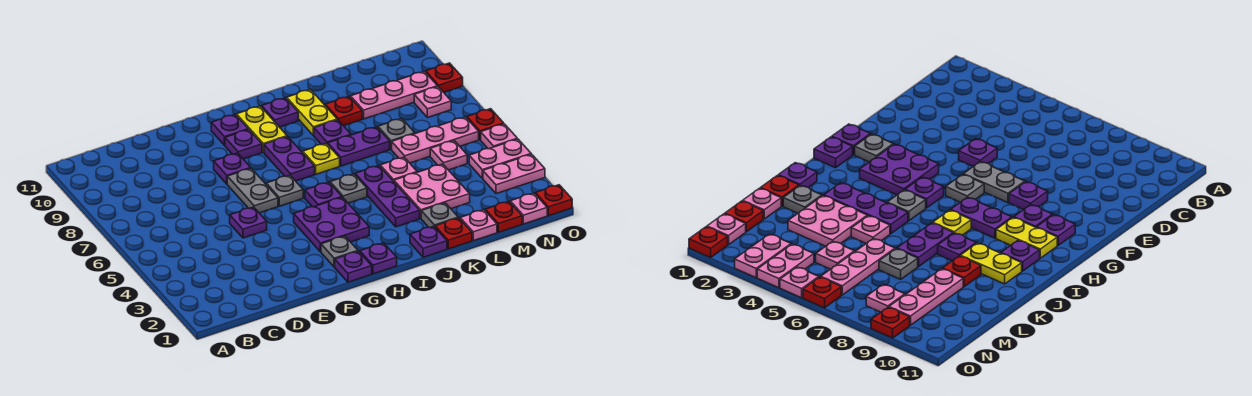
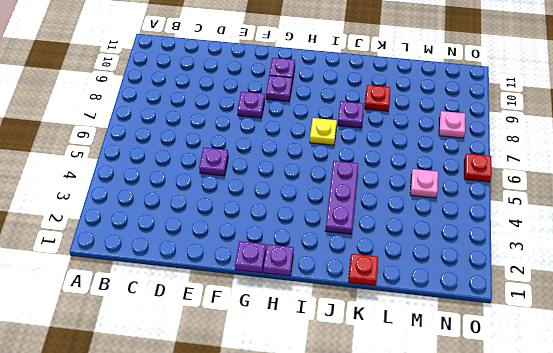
none -> grey plate F6:F7 level 1
none -> grey plate G2 level 1
none -> purple plate G3:H4 level 1
none -> grey plate G6 level 1

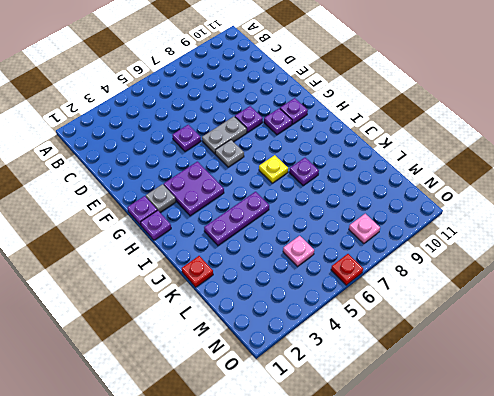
none -> purple plate H5 level 1
none -> purple plate H7:H8 level 1
none -> yellow plate H9:H10 level 1
none -> grey plate I5 level 1

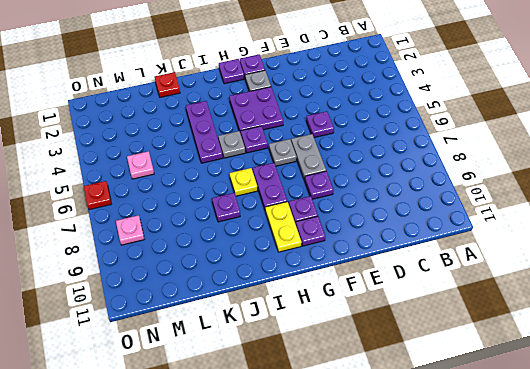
none -> purple plate I10 level 1
none -> purple plate J1 level 1
none -> purple plate J7:K7 level 1
none -> yellow plate J9:J10 level 1

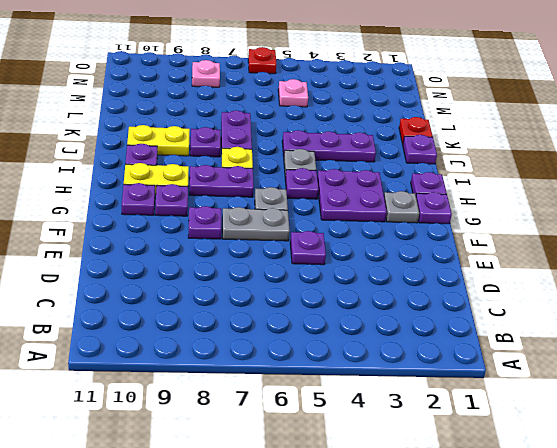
none -> grey plate K2 level 1
none -> pink plate K3:L4 level 1
none -> pink plate K5 level 1
none -> red plate K9 level 1

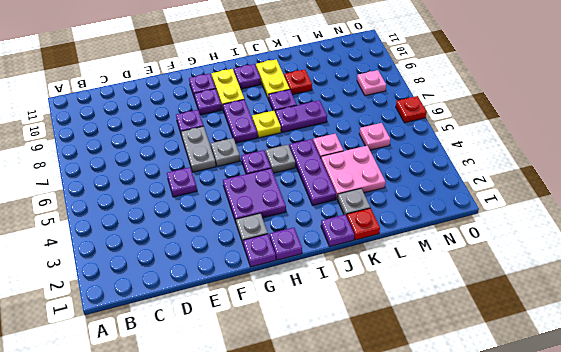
none -> pink plate L1 level 1
none -> pink plate L6:N6 level 1
none -> grey plate L7 level 1
none -> pink plate L9:N9 level 1

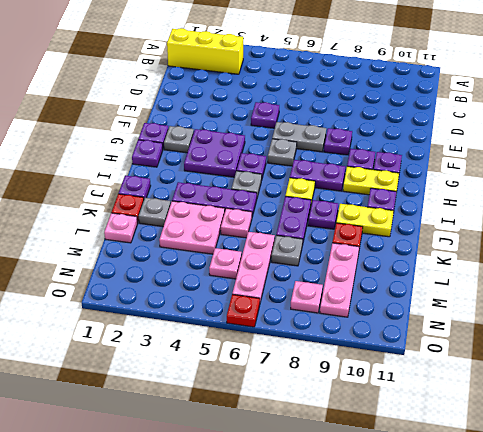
yellow brick B1:B3 level 1 -> none
none -> red plate M1 level 1
none -> pink plate N1 level 1
none -> pink plate N3:O3 level 1
none -> pink plate N4:O4 level 1

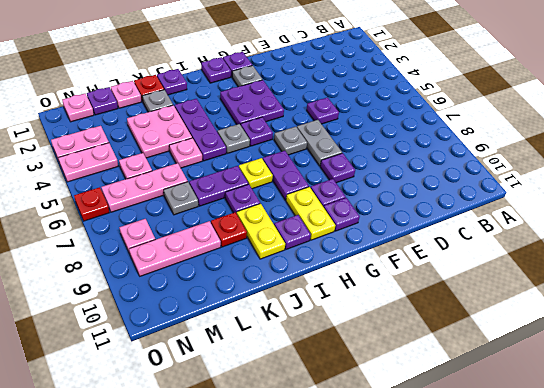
purple plate M1 level 1 -> red plate M1 level 1
none -> red plate O1 level 1
none -> pink plate O5 level 1
none -> red plate O9 level 1

